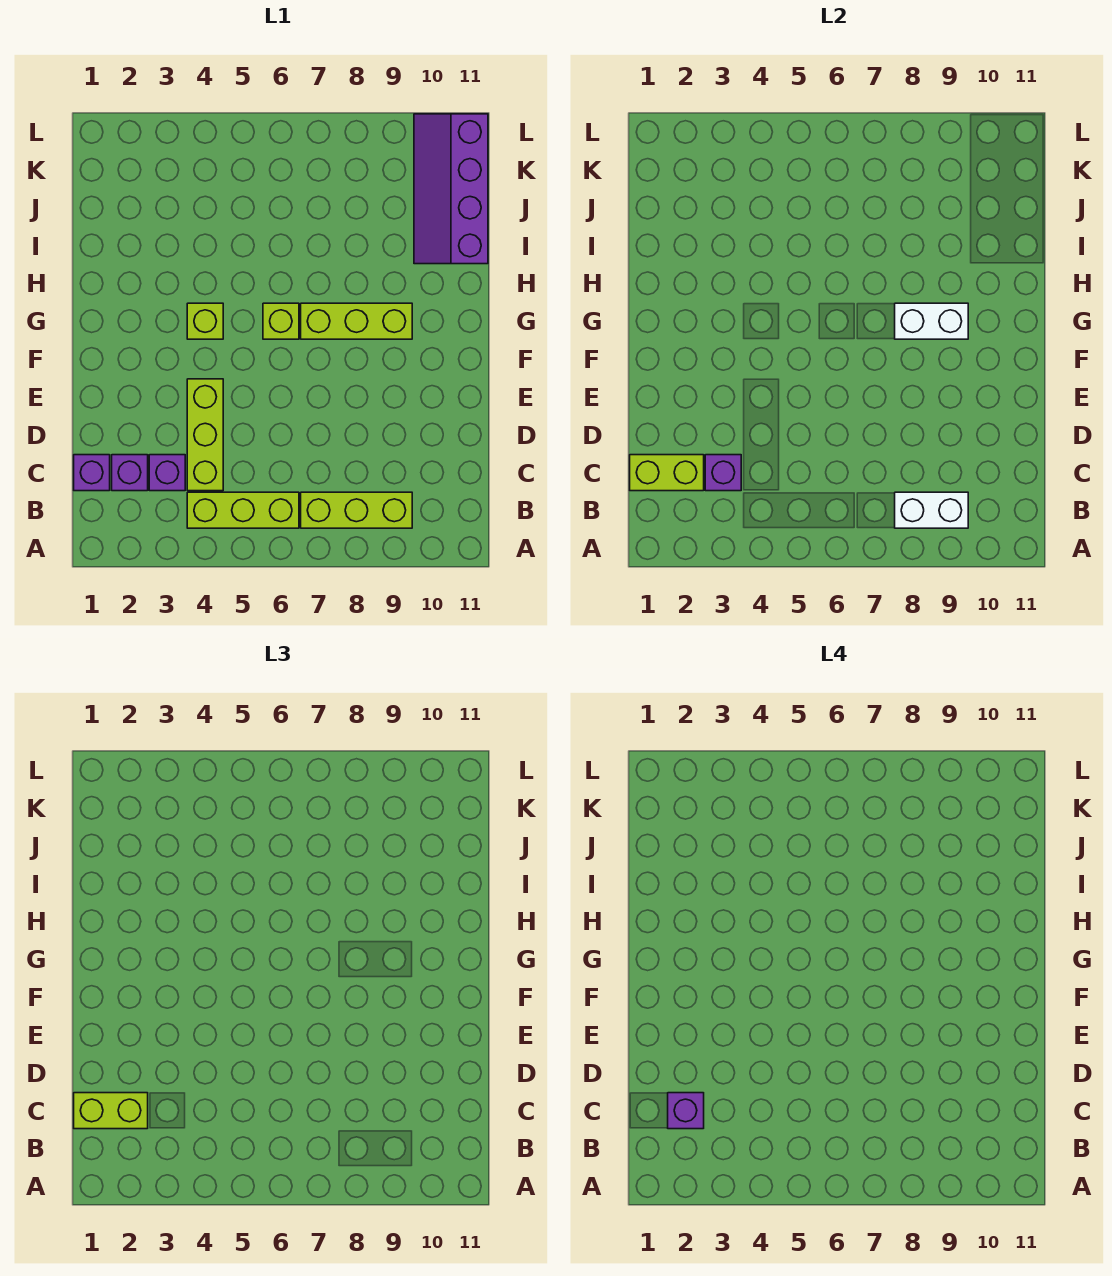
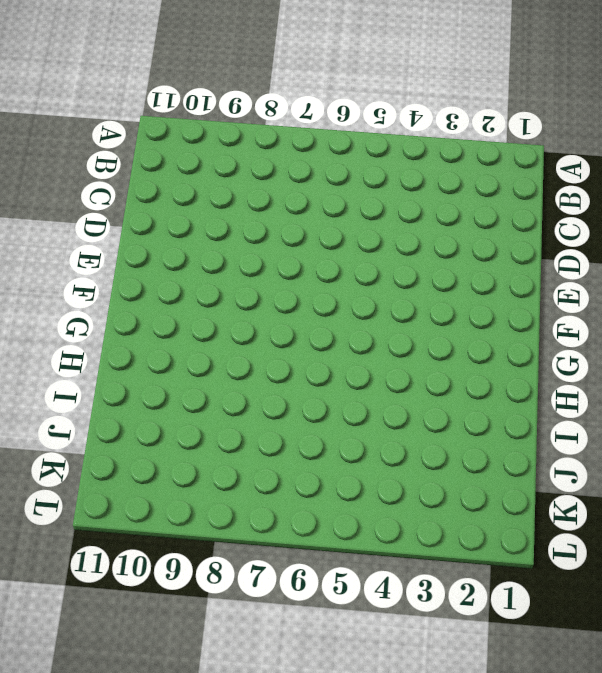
none -> lime brick B4:B6 level 1
none -> lime brick B7:B9 level 1
none -> purple brick C1 level 1

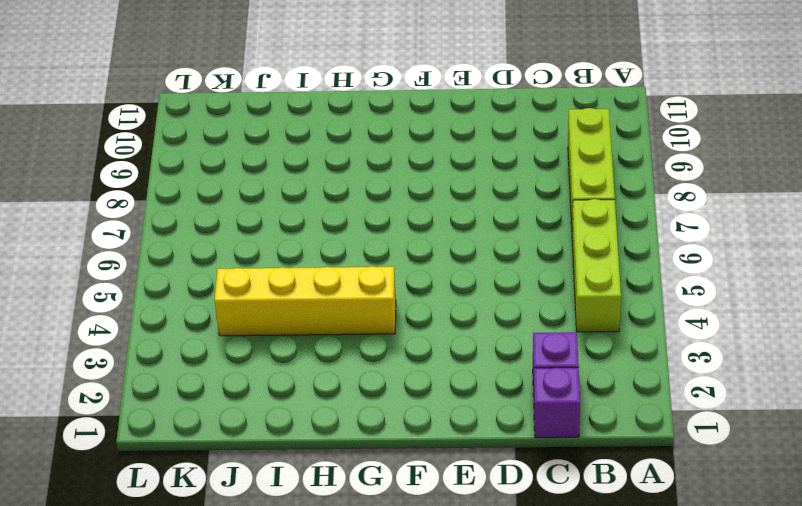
yellow brick G4:J4 level 1 -> lime brick G4 level 1
none -> purple brick C3 level 1
none -> lime brick C4:E4 level 1
none -> lime brick G6 level 1

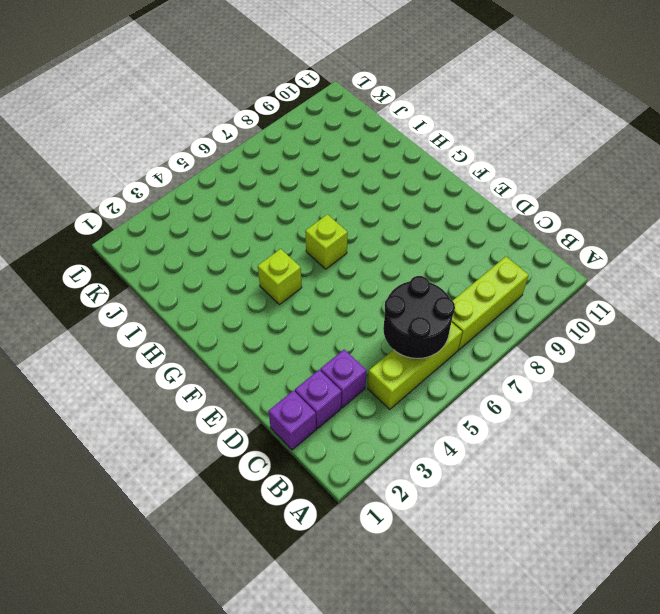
black round brick B5:C6 level 2 -> none
none -> lime brick C4:E4 level 1
none -> lime brick G7:G9 level 1
none -> purple slope I10:L11 level 1 top 11

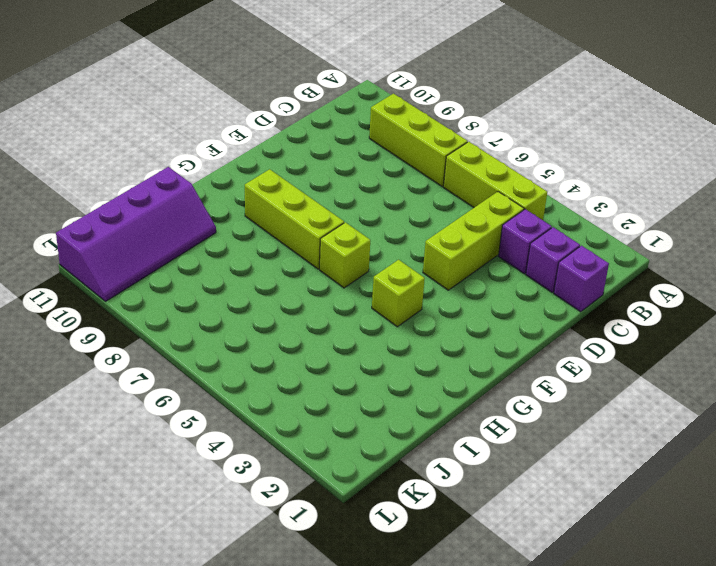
none -> white brick B8:B9 level 2
none -> lime brick C1:C2 level 2
none -> purple brick C3 level 2

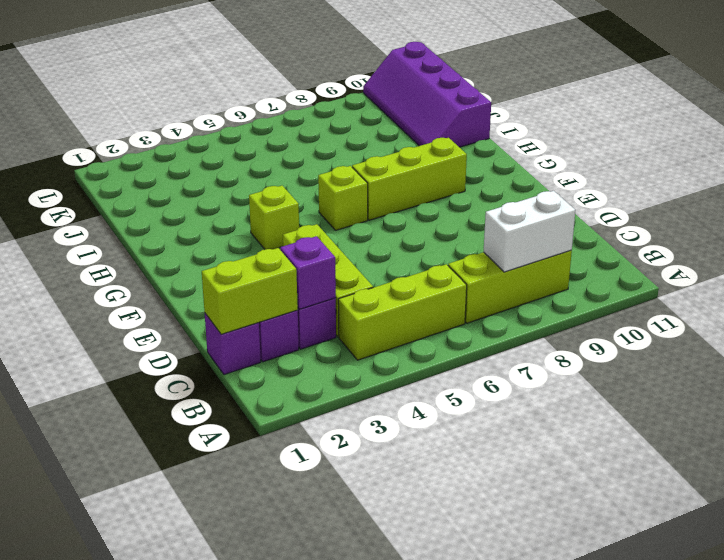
none -> white brick G8:G9 level 2
none -> lime brick C1:C2 level 3
none -> purple brick C2 level 4

